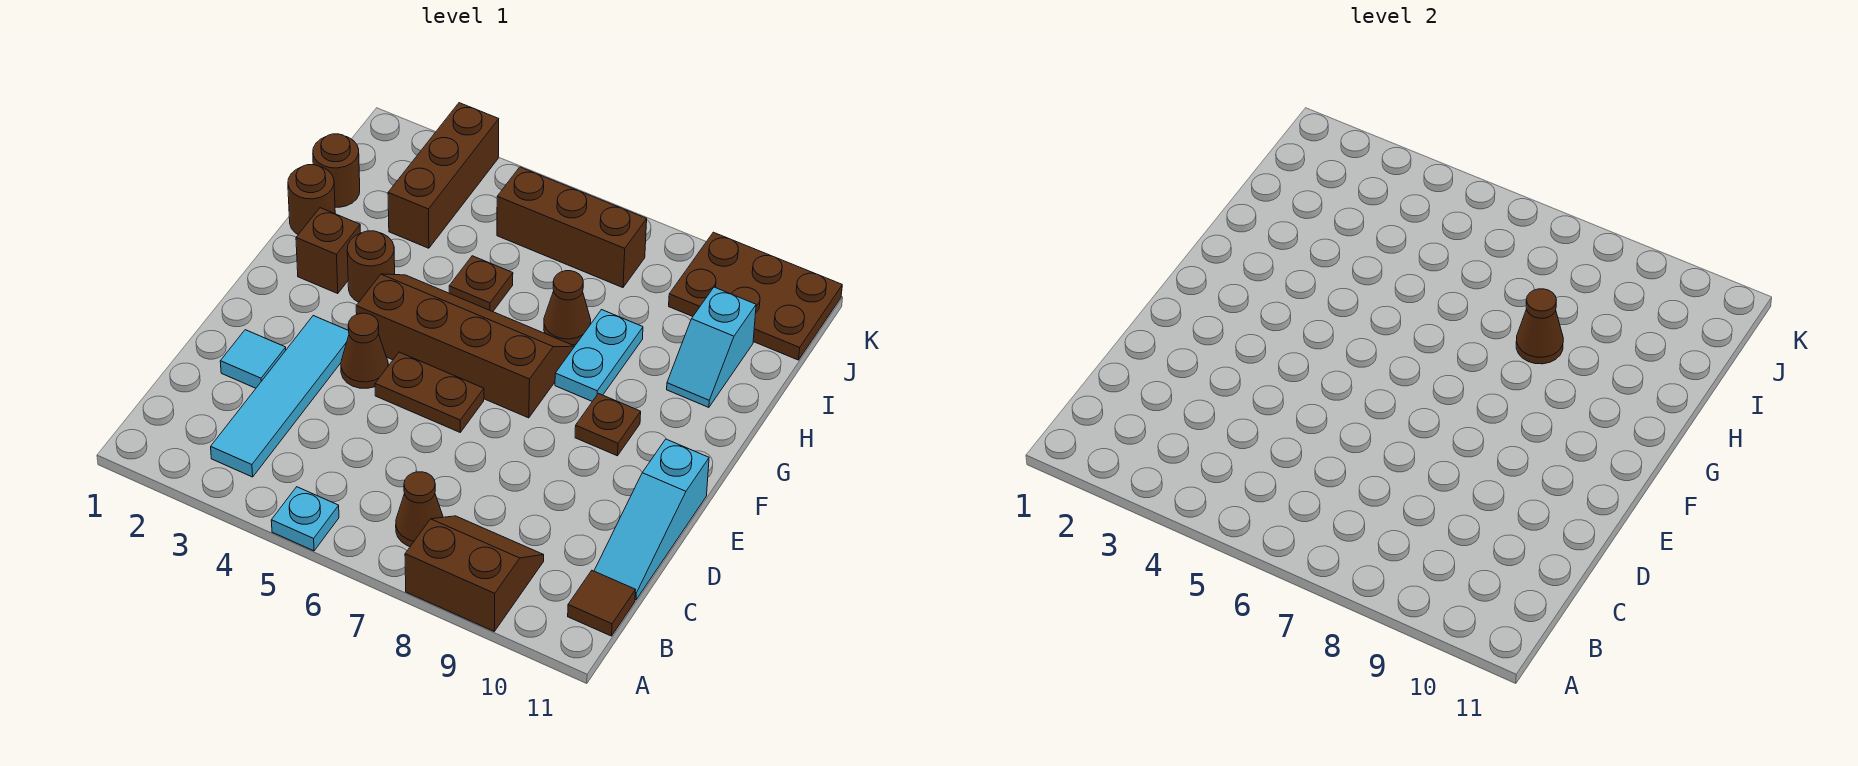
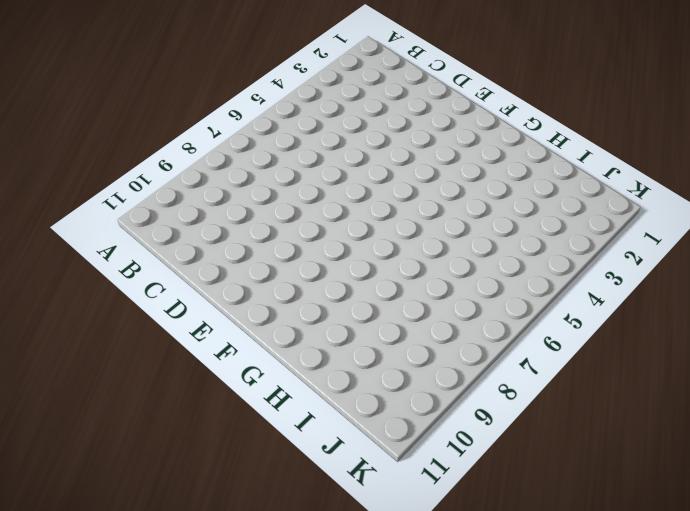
none -> cyan plate A5 level 1
none -> brown slope A8:B9 level 1 top A
none -> cyan tile B3:E3 level 1

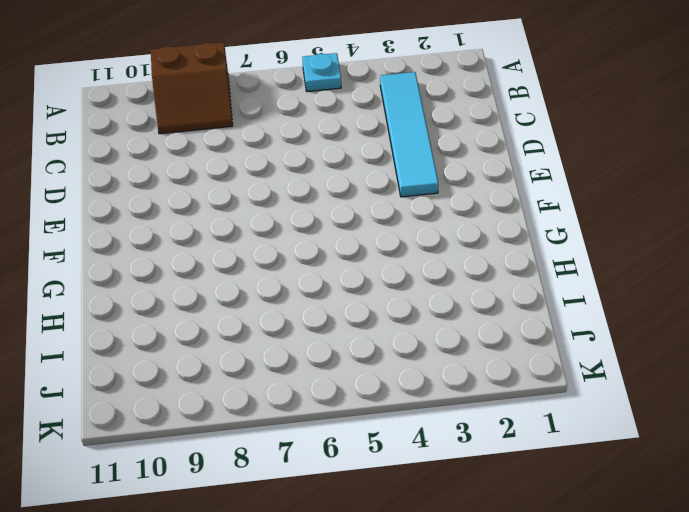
none -> brown cone B7 level 1
none -> brown tile B11 level 1
none -> cyan slope C11:E11 level 1 top E

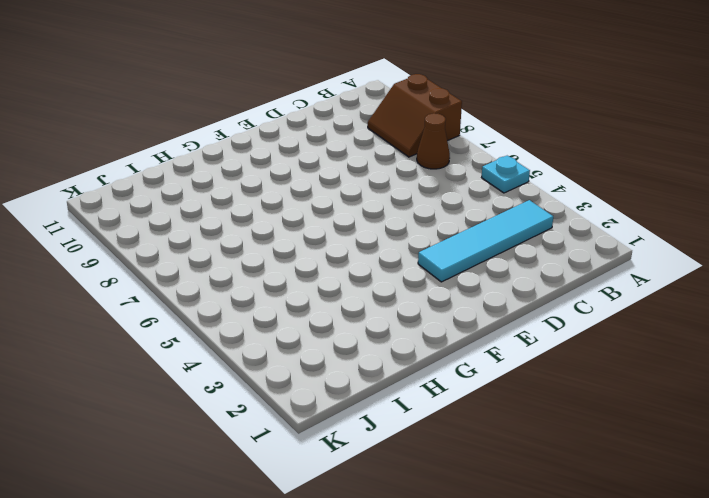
none -> brown tile B11 level 1
none -> cyan slope C11:E11 level 1 top E
none -> cyan tile D2 level 1

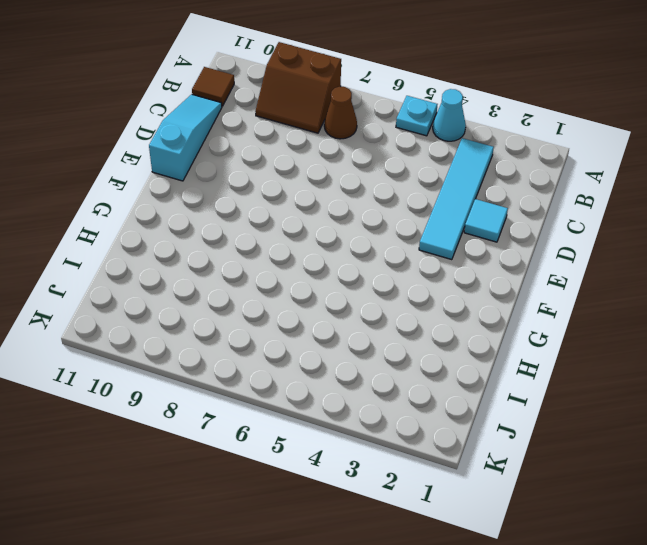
cyan cone A4 level 1 -> none
none -> brown cone E4 level 1
none -> brown plate E5:E6 level 1
none -> brown slope F4:G7 level 1 top F

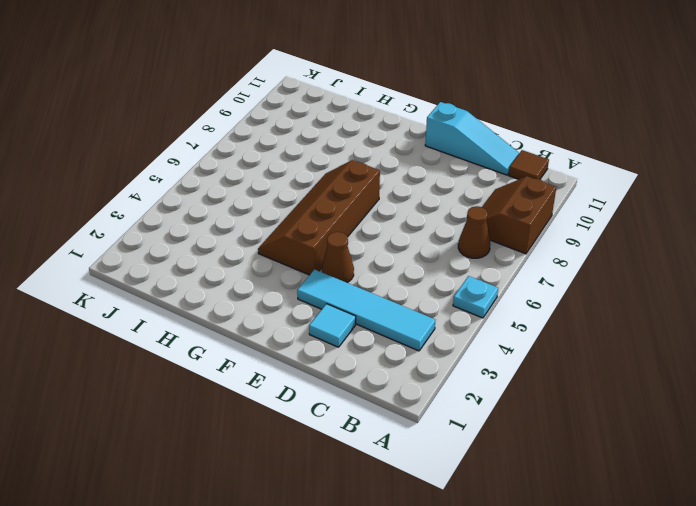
none -> brown plate E5:E6 level 1
none -> brown plate F9 level 1
none -> brown brick G2 level 1

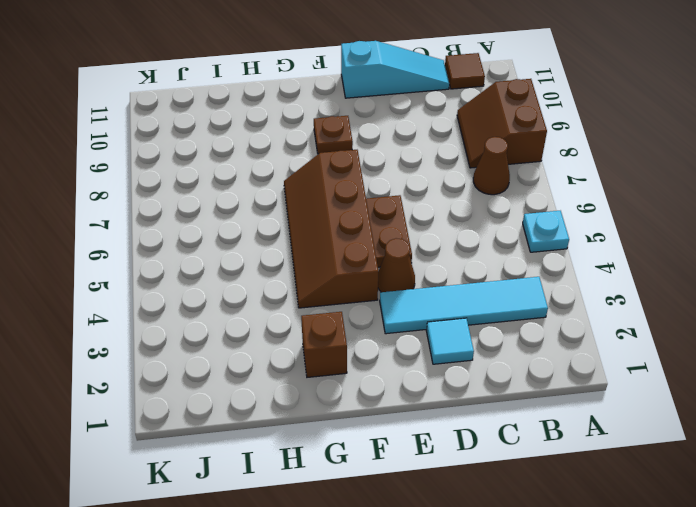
none -> brown round brick G3 level 1
none -> cyan plate G8:H8 level 1
none -> brown round brick H1 level 1

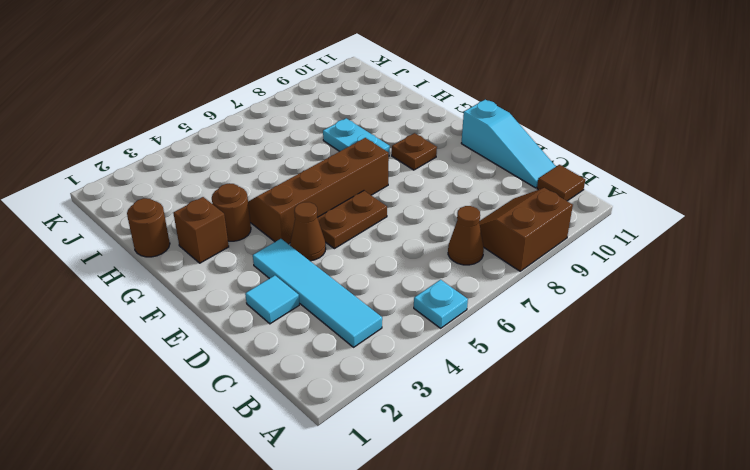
none -> brown plate H5 level 1
none -> brown cone H7 level 1
none -> cyan slope H10:I10 level 1 top I

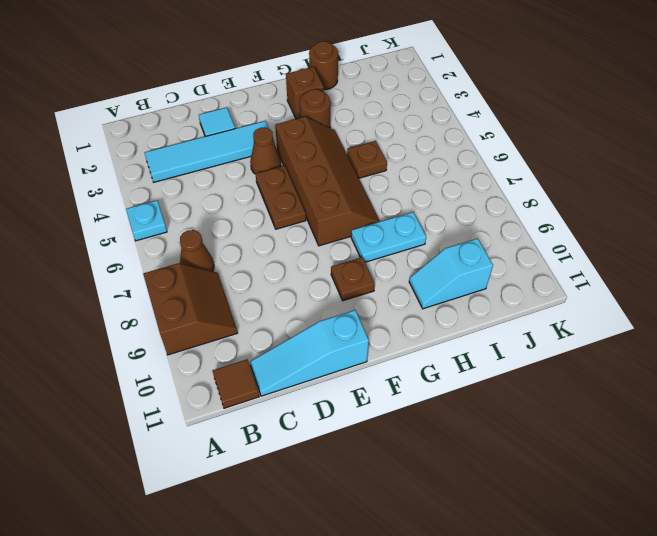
none -> brown cone H7 level 1
none -> brown round brick I1 level 1
none -> brown brick I3:K3 level 1

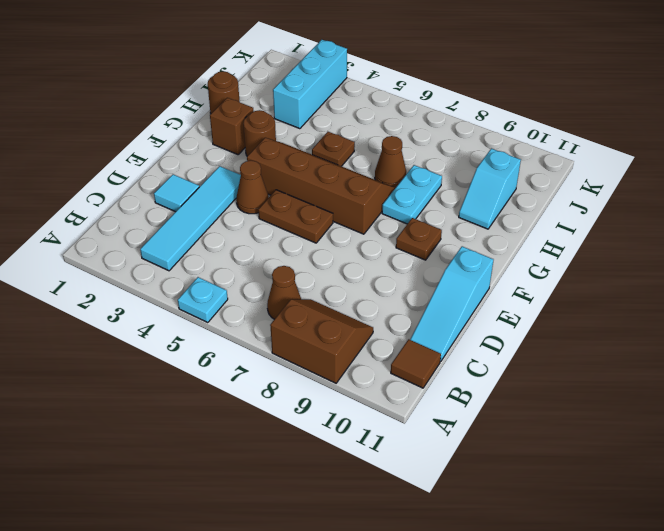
cyan brick I3:K3 level 1 -> brown brick I3:K3 level 1
none -> brown round brick I1 level 1
none -> brown brick J5:J7 level 1
none -> brown plate J9:K11 level 1

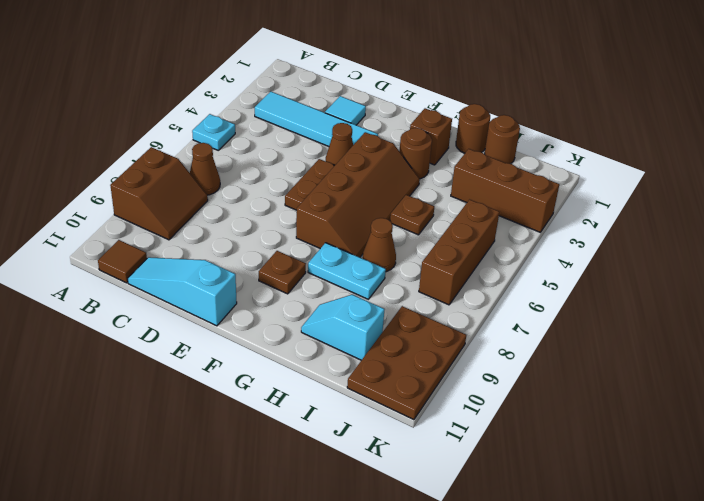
none -> brown cone H8 level 2

